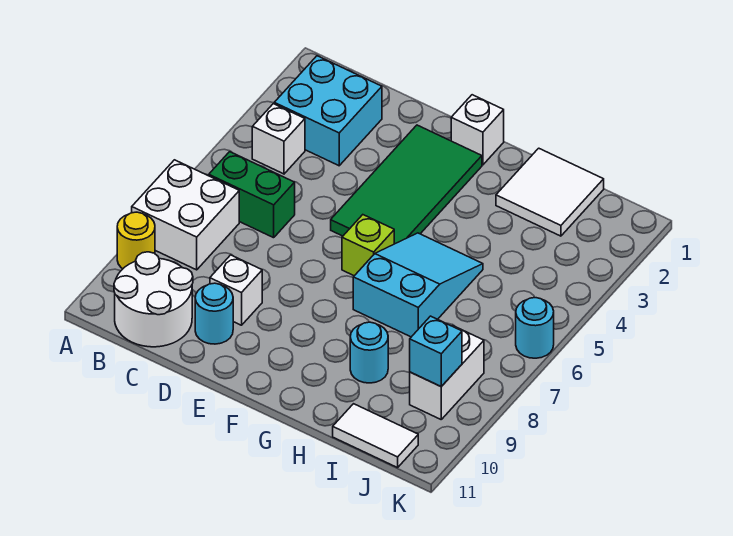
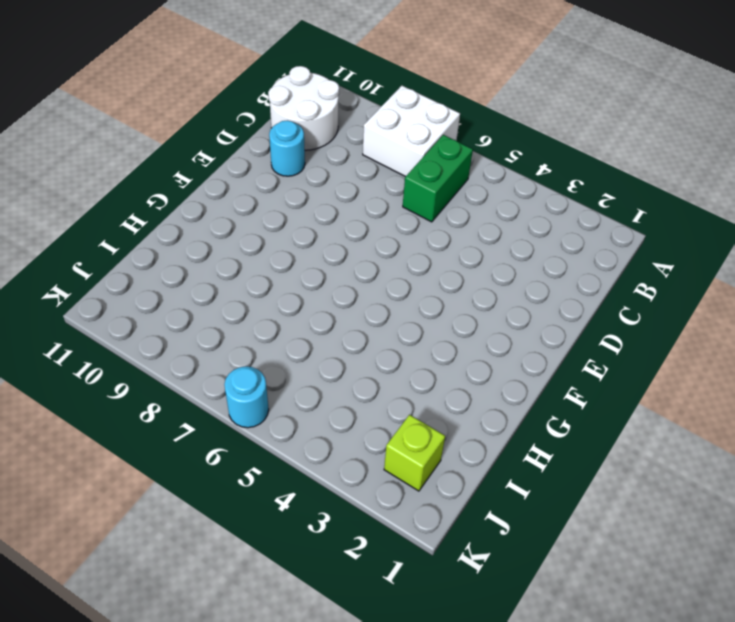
lime brick J2 level 1 -> lime brick F6 level 1
none -> yellow round brick A9 level 1
none -> cyan brick B2:C3 level 1
none -> white brick B4 level 1

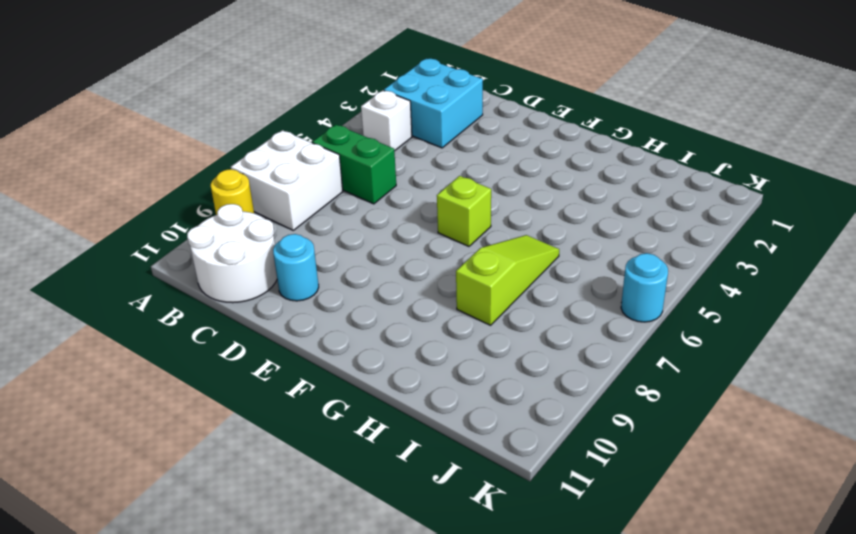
lime slope H6:H8 level 1 top 8 -> cyan slope G5:H7 level 1 top 7
none -> white brick D9 level 1
none -> green tile E2:F5 level 1
none -> white brick F1 level 1

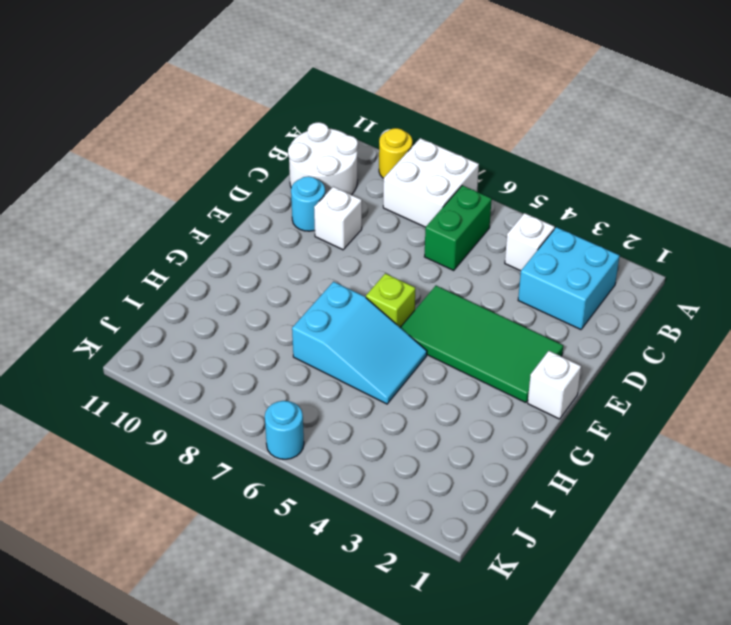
none -> white tile H1:I2 level 1
none -> cyan round brick H9 level 1
none -> white tile I11:J11 level 1

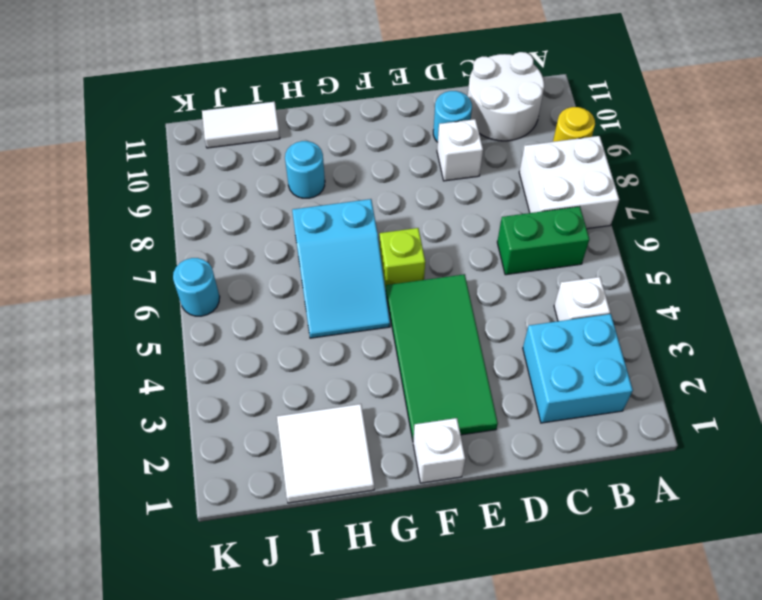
none -> white brick J8:J9 level 1
none -> cyan brick J9 level 2

